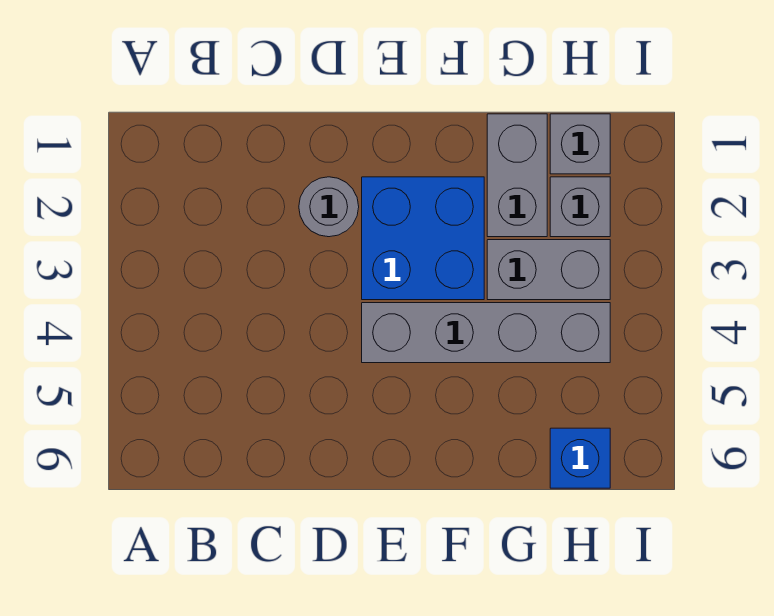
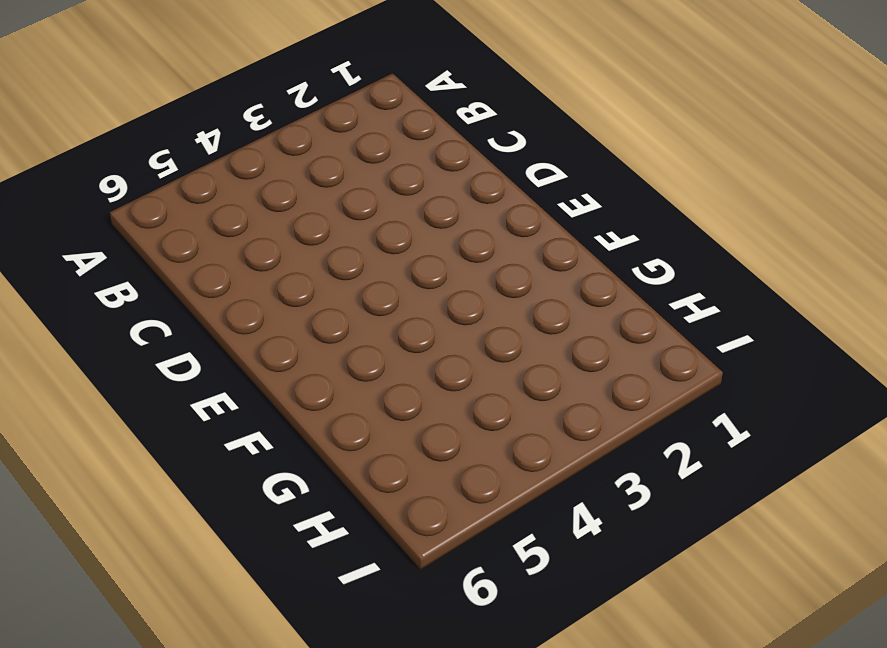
none -> grey round brick D2 level 1
none -> blue brick E2:F3 level 1

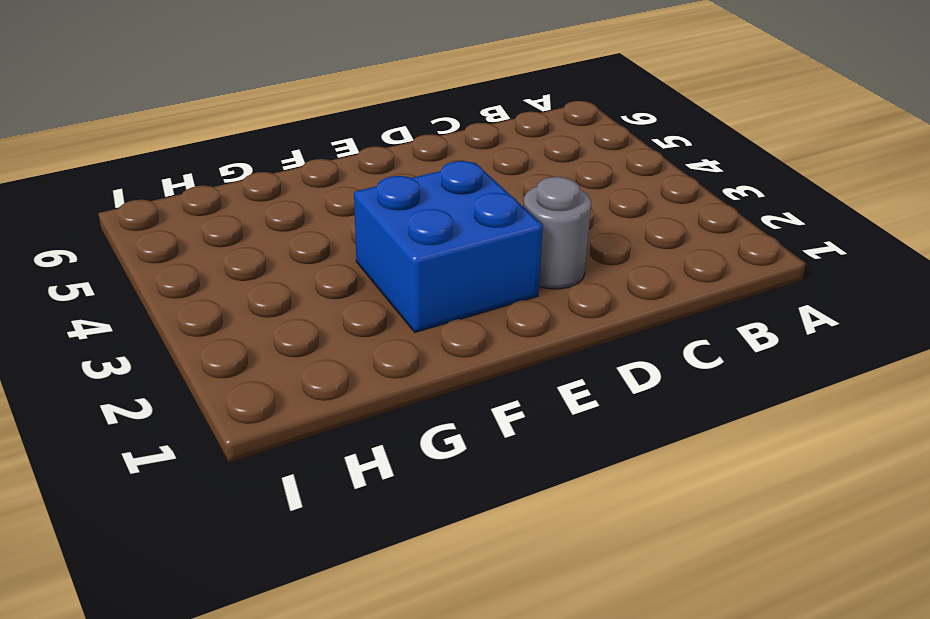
none -> grey brick E4:H4 level 1
none -> grey brick G1:G2 level 1

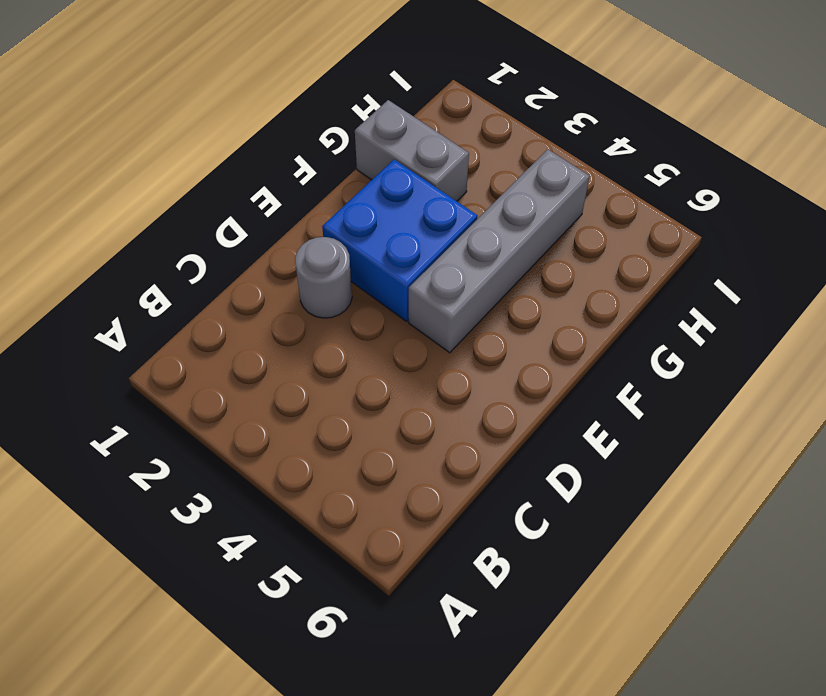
none -> grey brick G3:H3 level 1
none -> grey brick H1 level 1

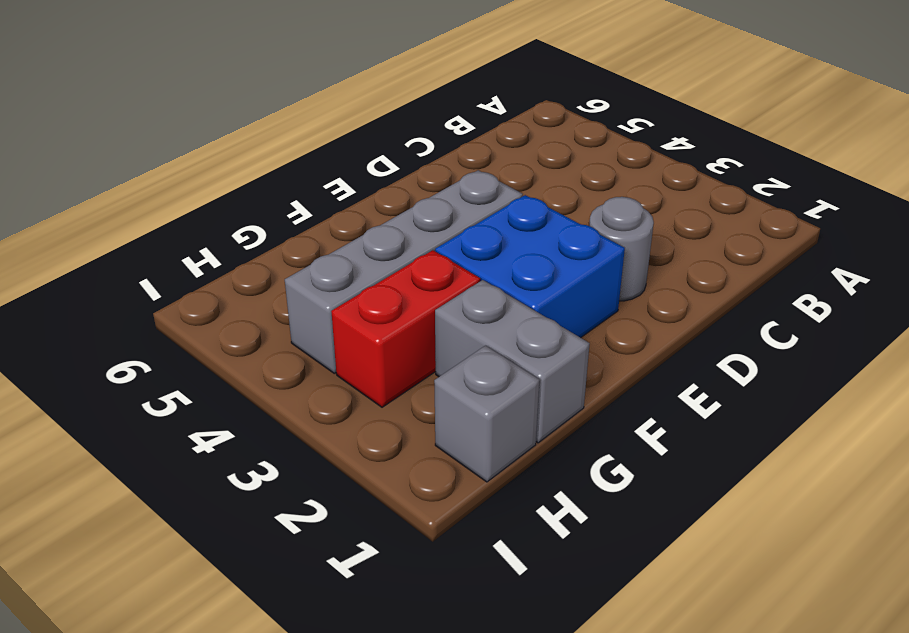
red brick G3:H3 level 1 -> grey brick G3:H3 level 1
none -> grey brick H2 level 1
none -> blue brick H6 level 1

